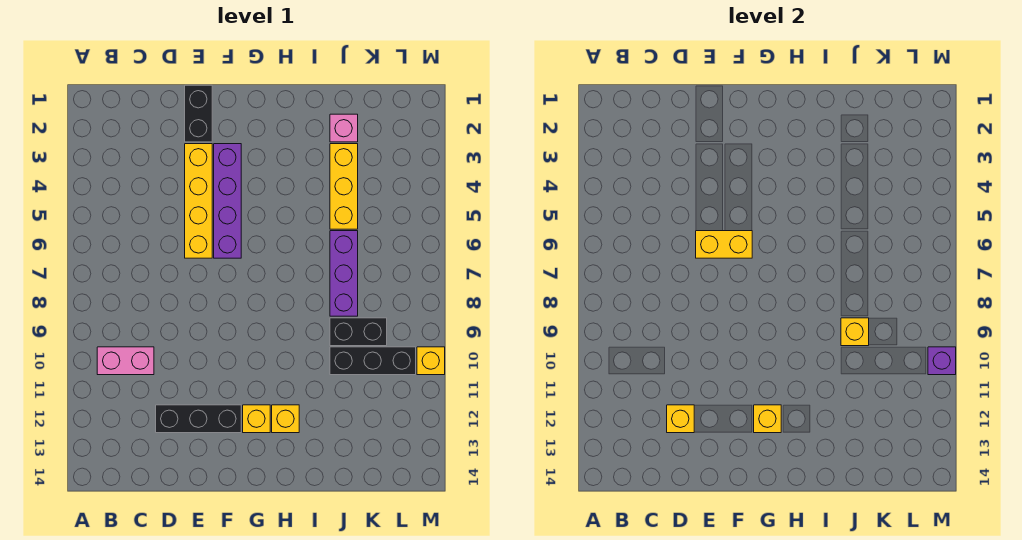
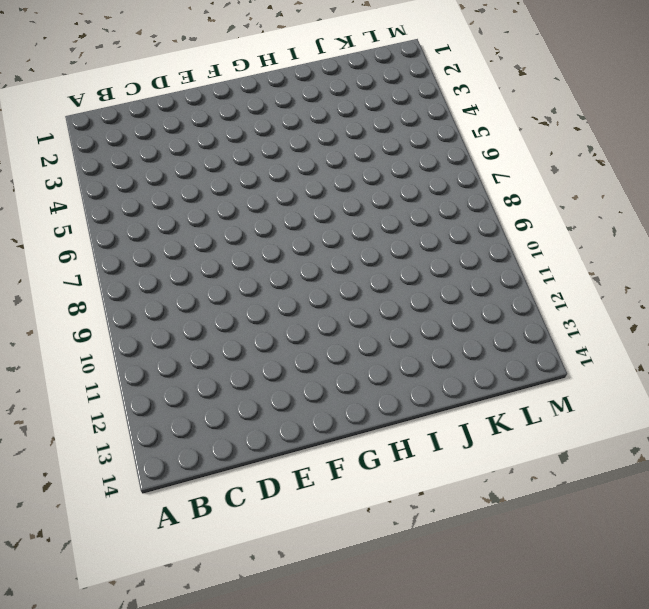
none -> pink brick B10:C10 level 1
none -> black brick D12:F12 level 1
none -> black brick E1:E2 level 1

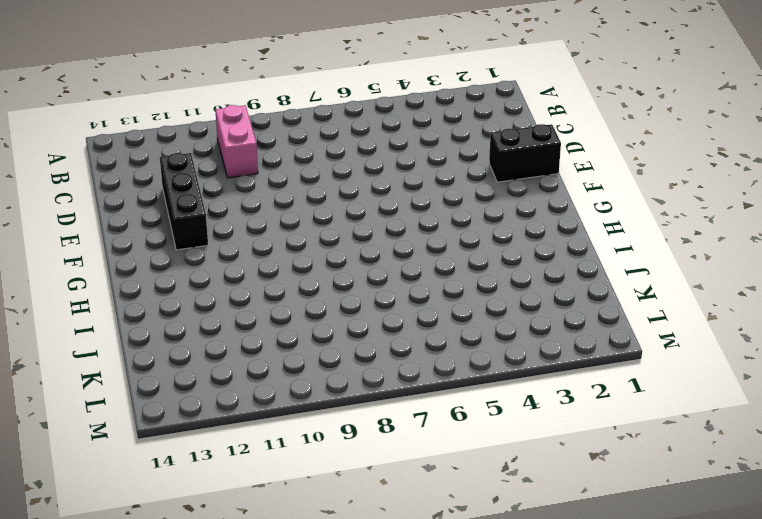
none -> yellow brick E3:E6 level 1
none -> purple brick F3:F6 level 1
none -> yellow brick G12 level 1

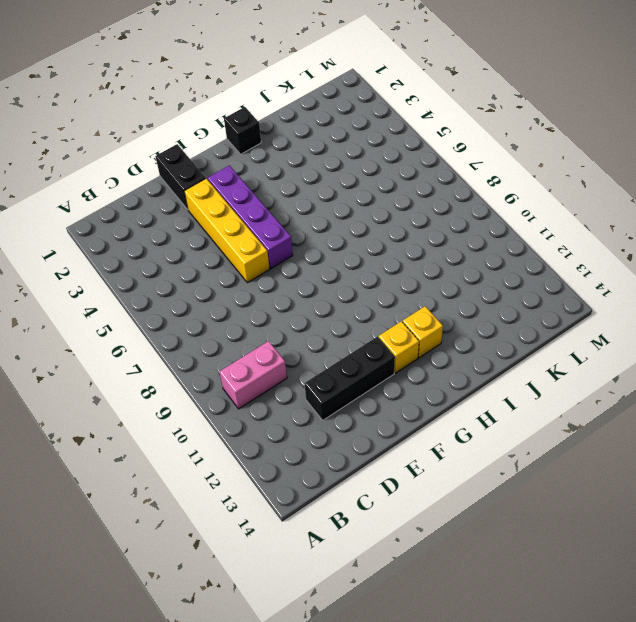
black brick H1 level 1 -> none
none -> pink brick J2 level 1
none -> yellow brick J3:J5 level 1
none -> purple brick J6:J8 level 1

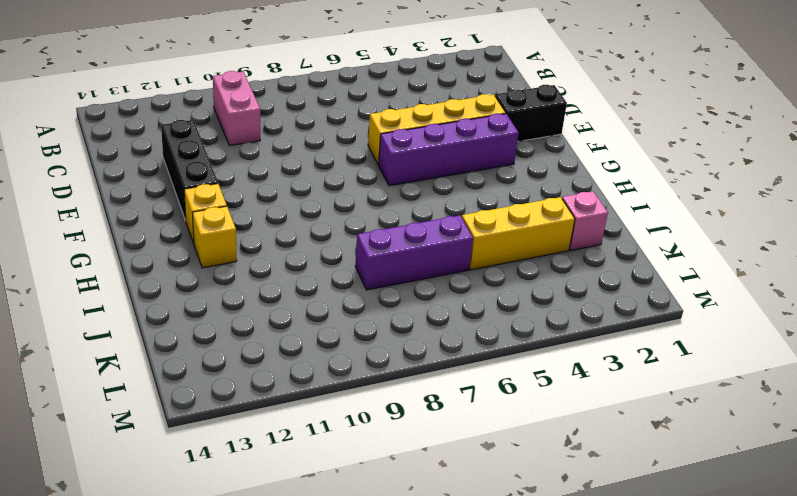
none -> black brick J9:K9 level 1
none -> black brick J10:L10 level 1
none -> yellow brick M10 level 1

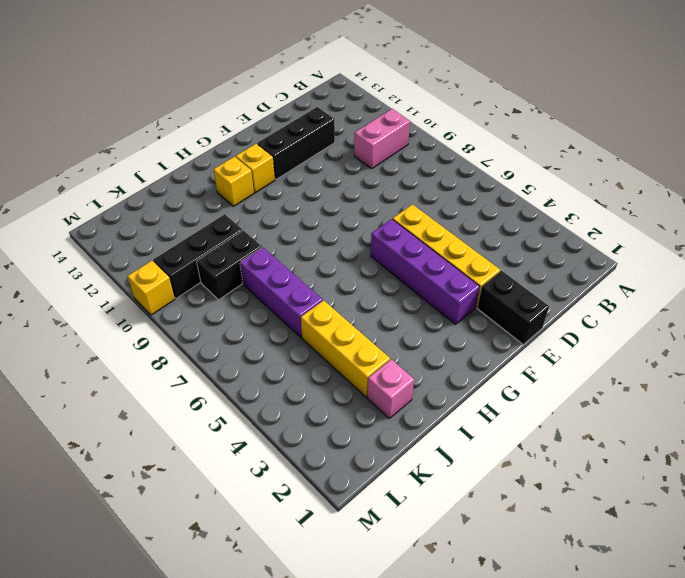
none -> yellow brick D12 level 2
none -> yellow brick E6:F6 level 2
none -> yellow brick G12 level 2

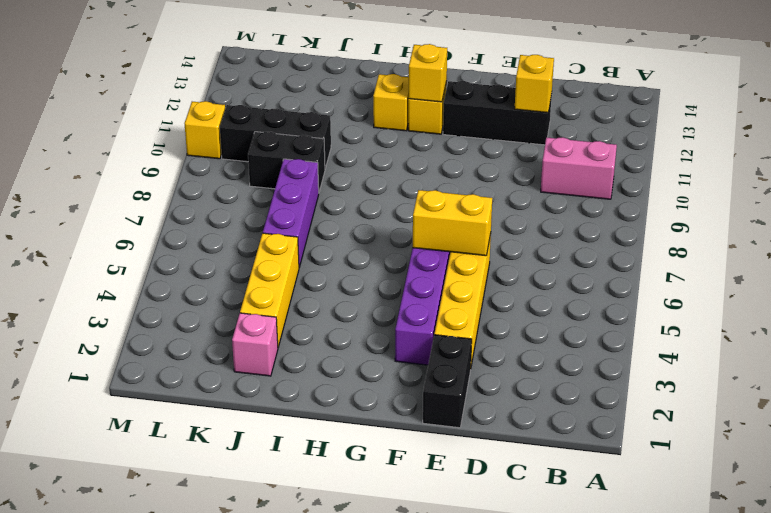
none -> yellow brick J9 level 2
none -> purple brick M10 level 2

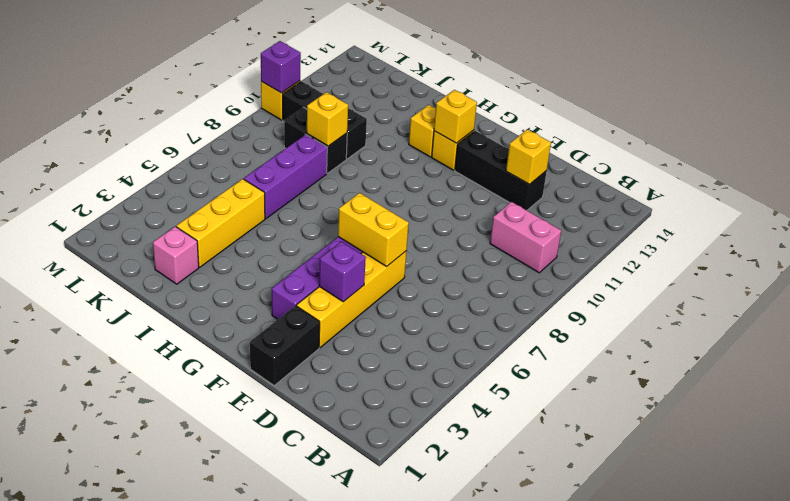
purple brick E4 level 2 -> none

